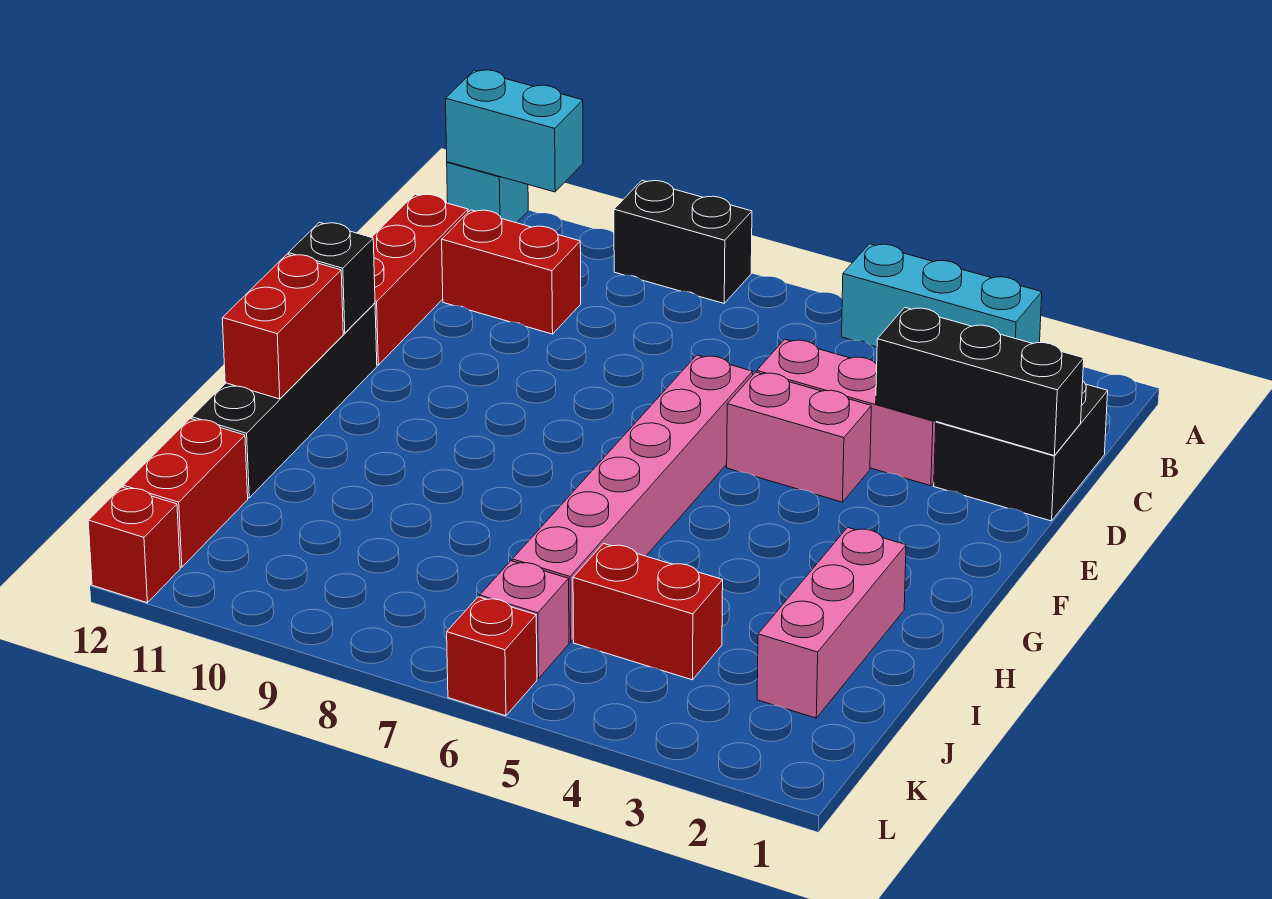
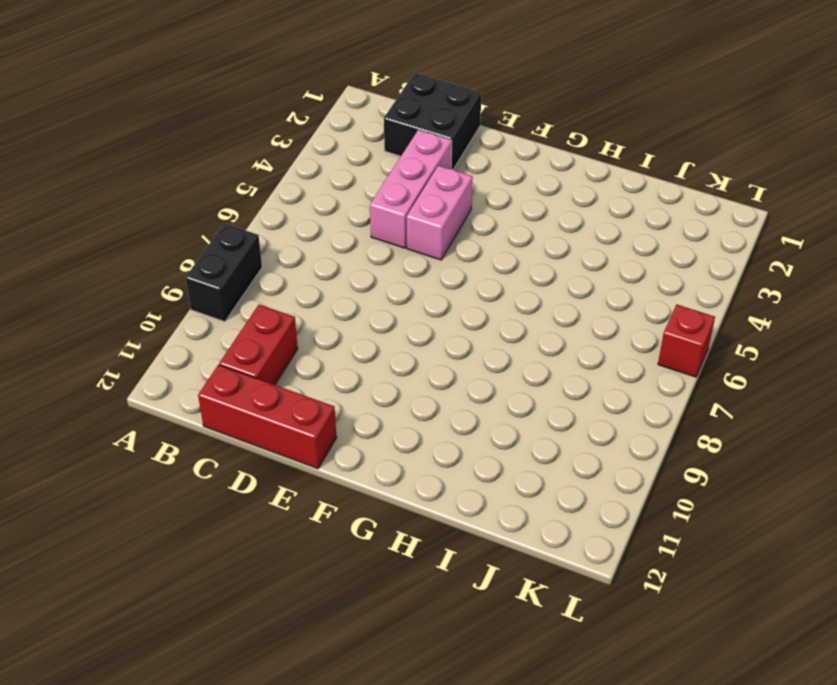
none -> cyan brick A3:A5 level 1
none -> cyan brick A12 level 1
none -> pink brick E6:J6 level 1

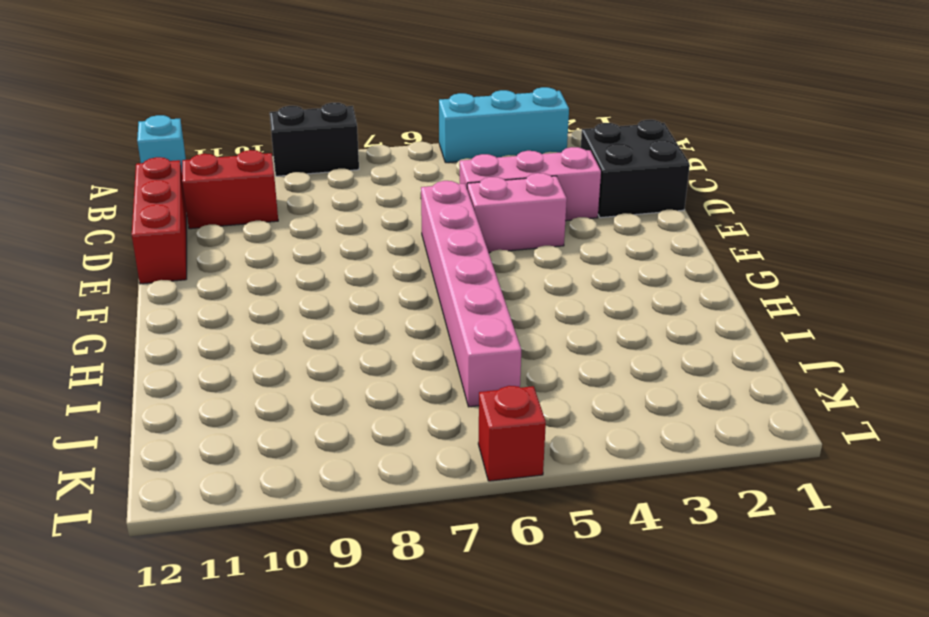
none -> black brick F12:I12 level 1
none -> pink brick H2:J2 level 1
none -> red brick J4:J5 level 1

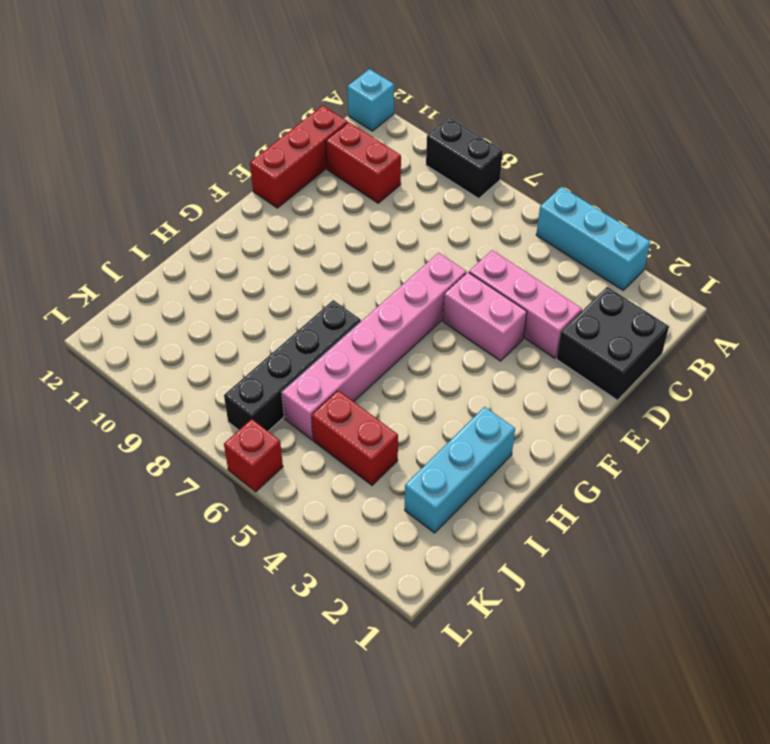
cyan brick H2:J2 level 1 -> pink brick H2:J2 level 1
black brick H7:K7 level 1 -> black brick F12:I12 level 1
none -> red brick J12:K12 level 1
none -> pink brick K6 level 1
none -> red brick L12 level 1

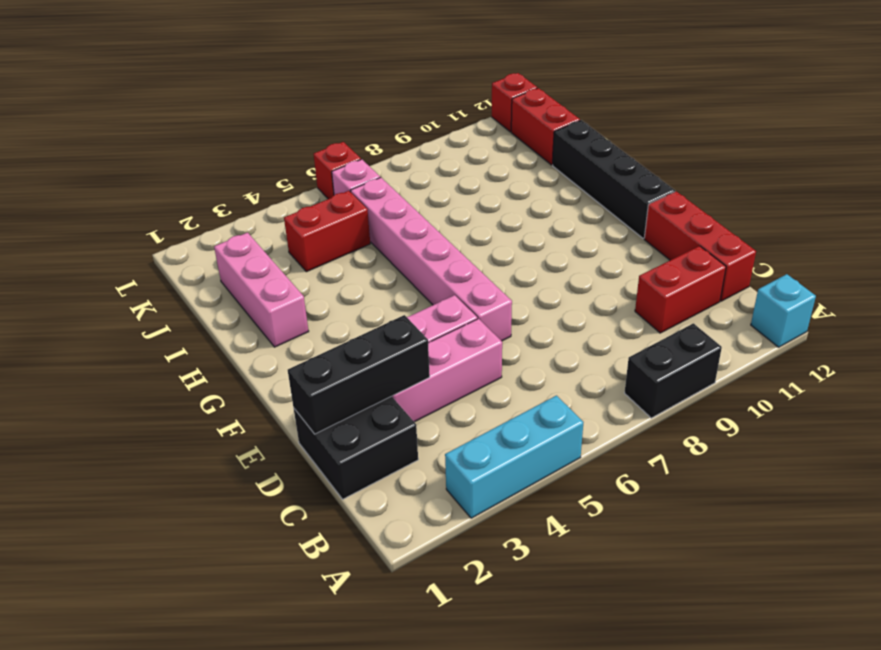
none -> cyan brick A11:A12 level 2
none -> black brick F12 level 2
none -> red brick G12:H12 level 2

